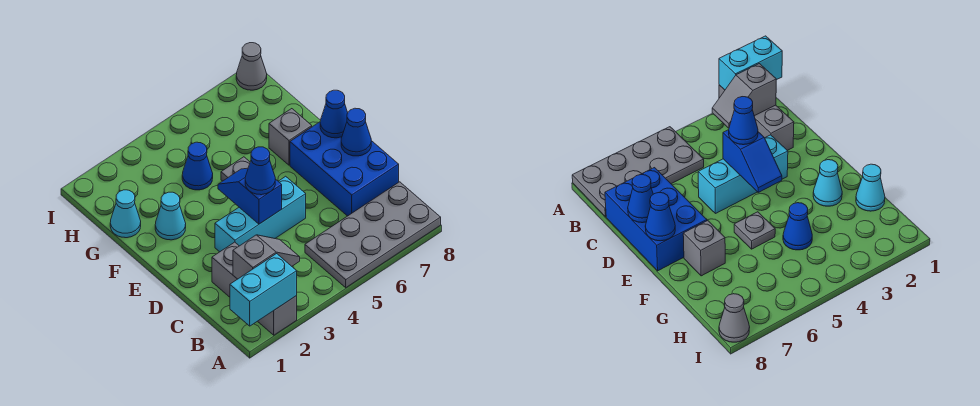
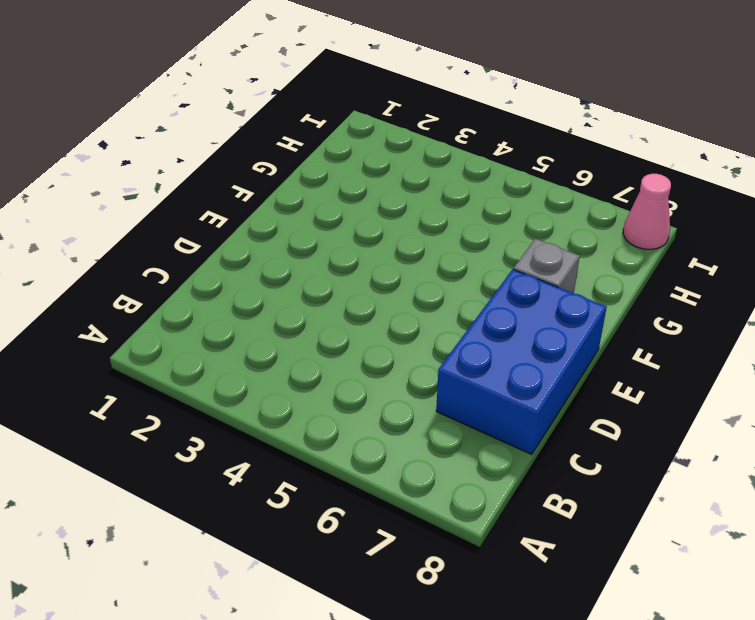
pink cone I8 level 1 -> grey cone I8 level 1
none -> grey brick A2:C2 level 1
none -> grey plate A5:B8 level 1
none -> cyan brick D3:D5 level 1

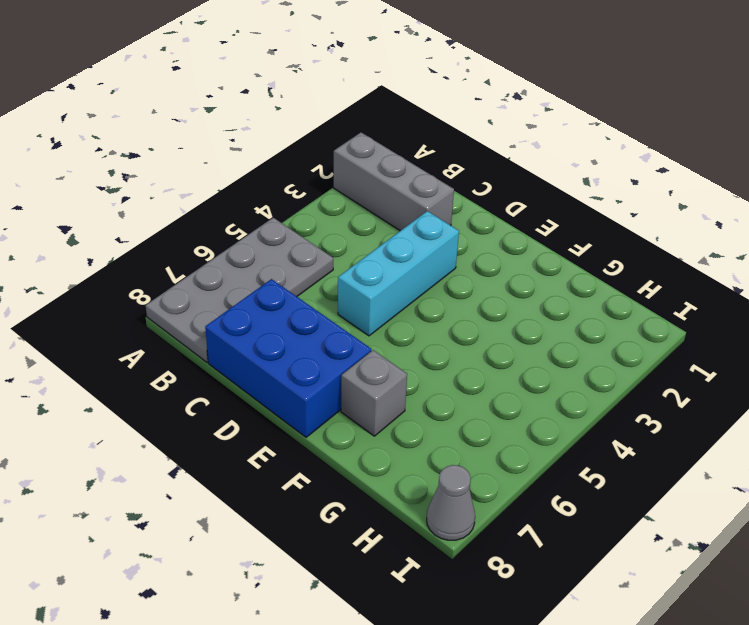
none -> cyan cone F2 level 1
none -> grey plate F5 level 1
none -> cyan cone G1 level 1

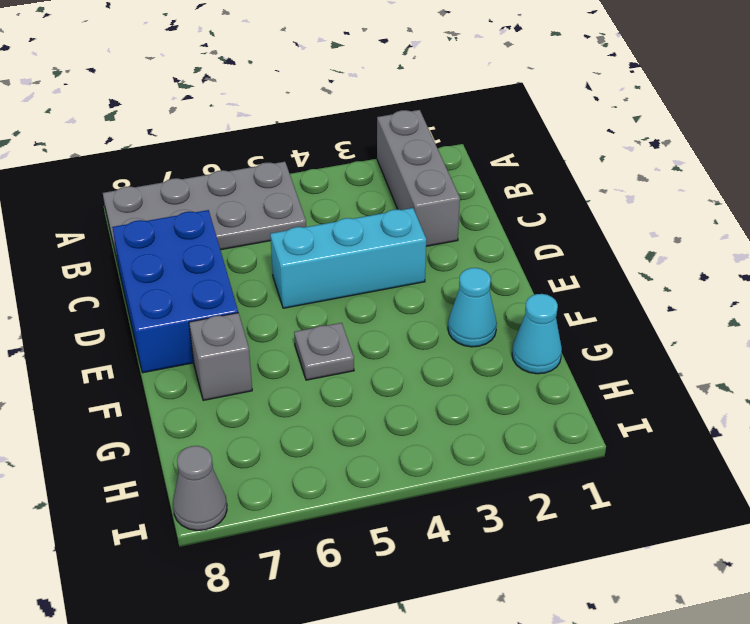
none -> blue cone G4 level 1
none -> cyan brick A1:A2 level 2
none -> grey slope B2:B3 level 2 top 2

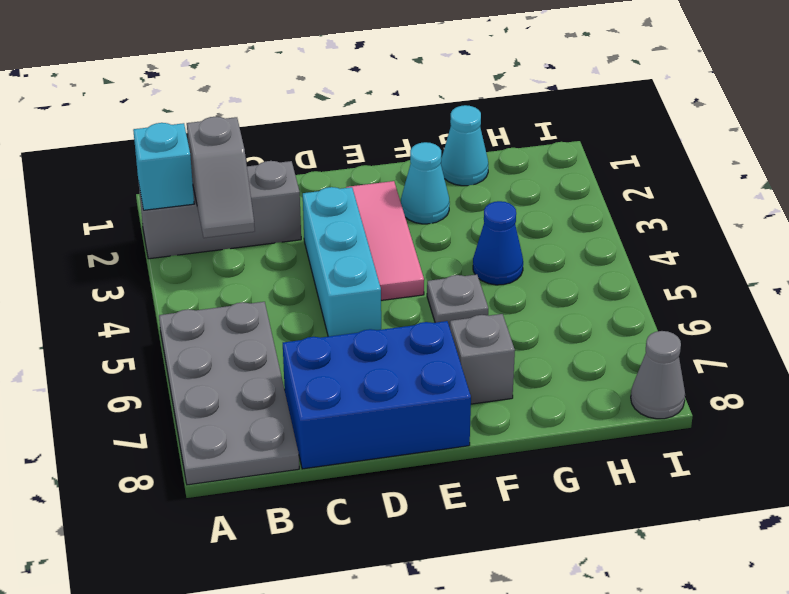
cyan brick A2 level 2 -> cyan brick A1:A2 level 2
pink tile E2:E4 level 1 -> none
none -> blue slope D4:E4 level 2 top D
none -> blue cone D8 level 2
none -> blue cone E8 level 2

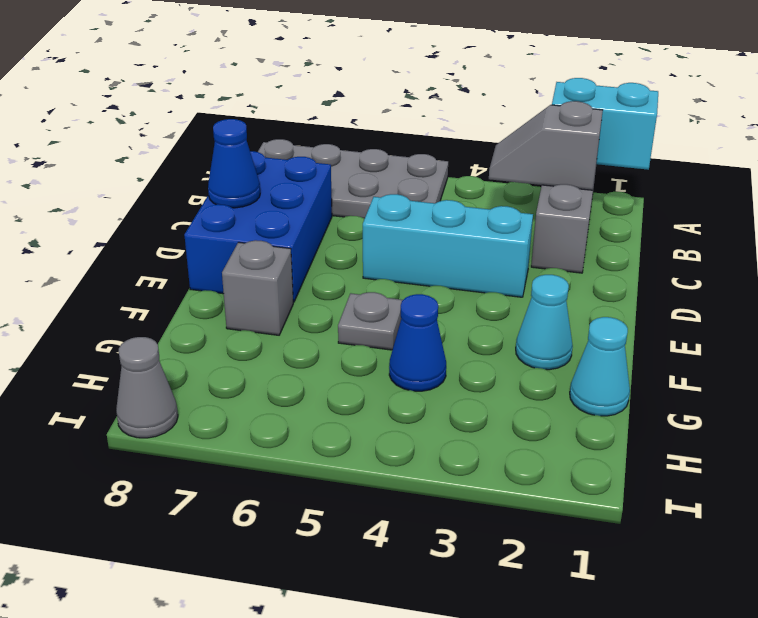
none -> blue slope D4:E4 level 2 top D
none -> blue cone E8 level 2
none -> blue cone D4 level 3

